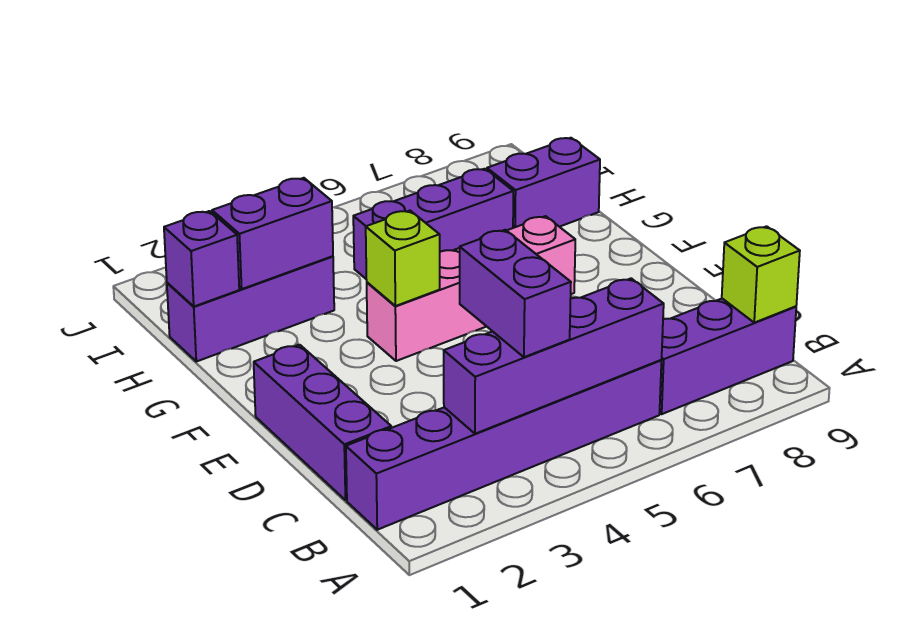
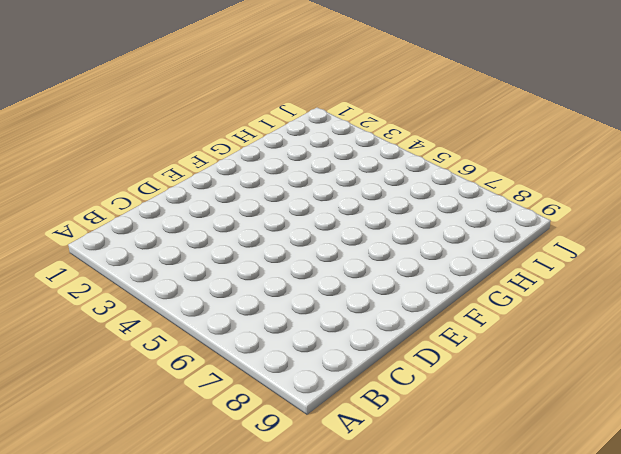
none -> purple brick B1:B6 level 1
none -> purple brick B7:B9 level 1
none -> purple brick C1:E1 level 1

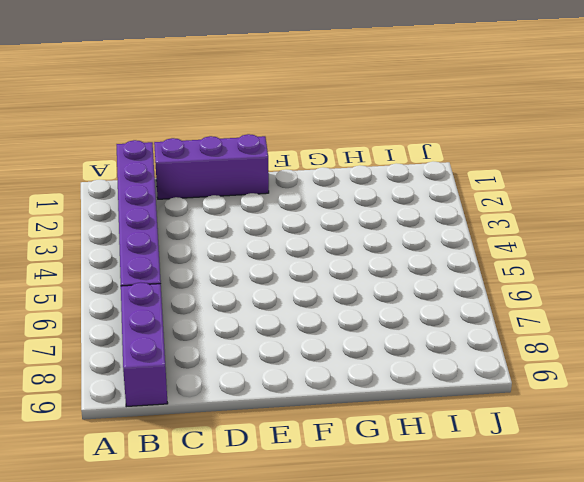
none -> pink brick F4:F7 level 1
none -> purple brick H1:H3 level 1
none -> purple brick H5:H7 level 1

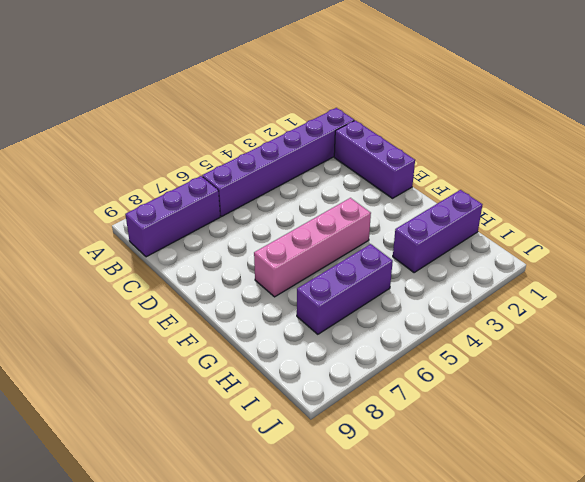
none -> purple brick H8:H9 level 1
none -> purple brick B3:B6 level 2
none -> lime brick B9 level 2

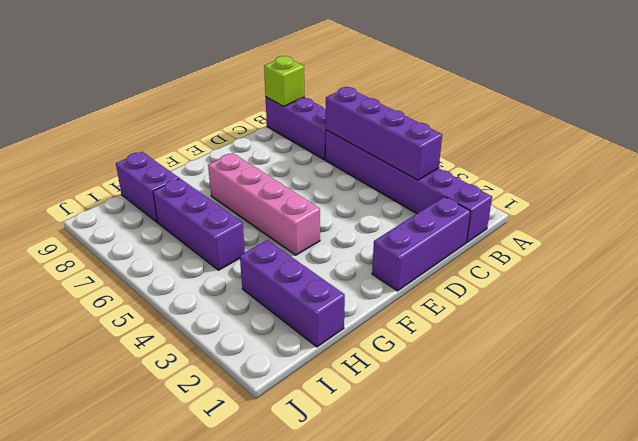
none -> lime brick F4 level 2
none -> purple brick H1 level 2
none -> purple brick H2:H3 level 2

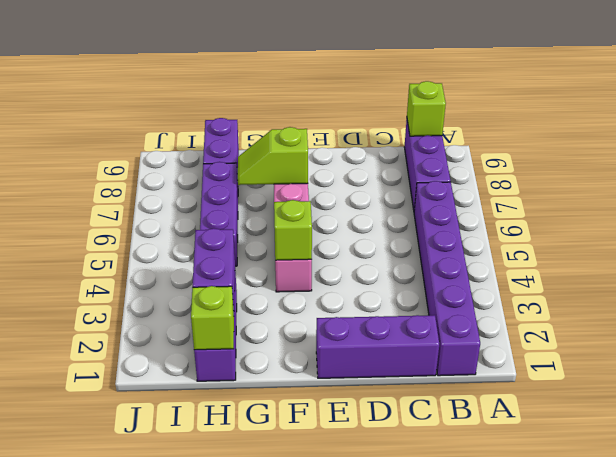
lime slope F7:G7 level 2 top F -> none
lime brick H1 level 2 -> purple brick H1 level 2
none -> purple brick B3:B6 level 2
none -> purple brick B4:C4 level 3

